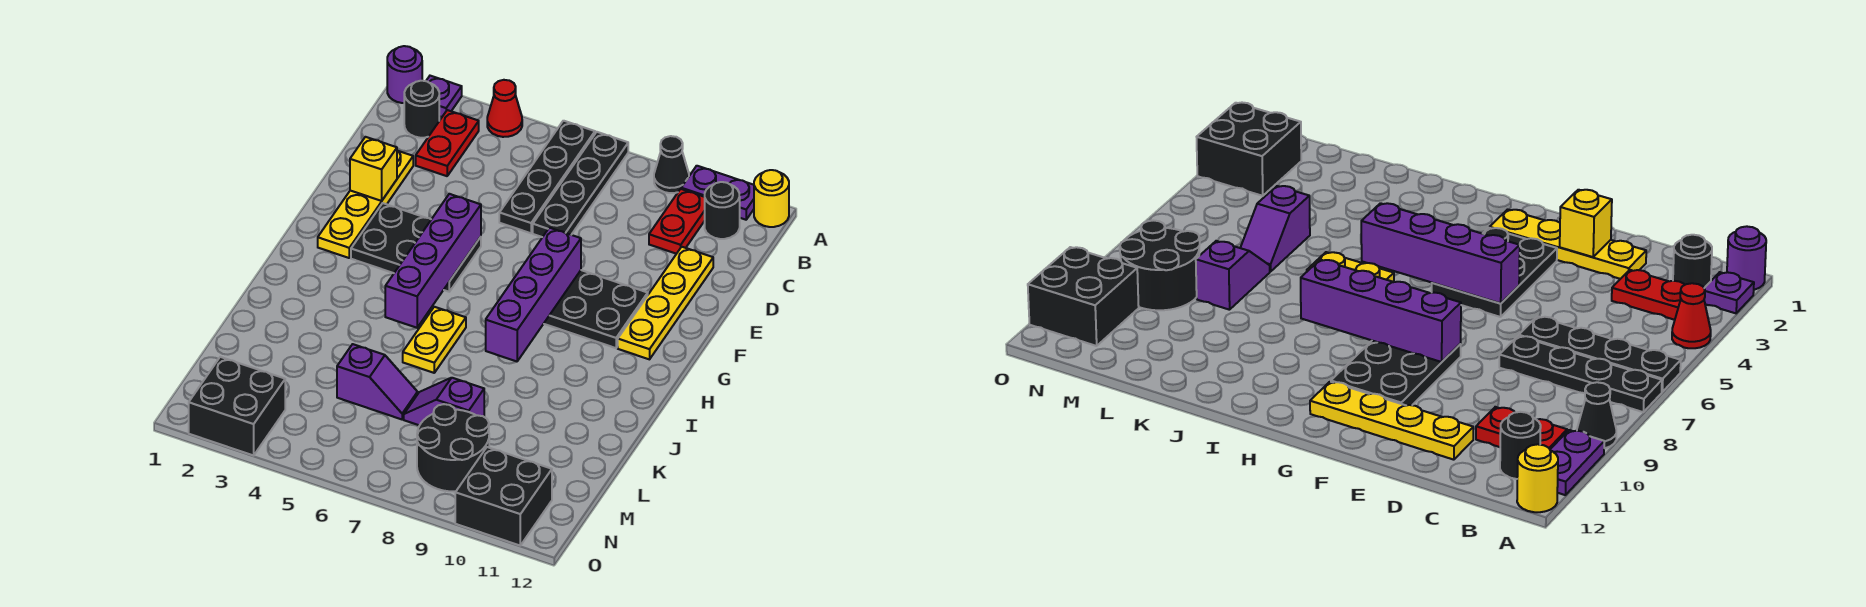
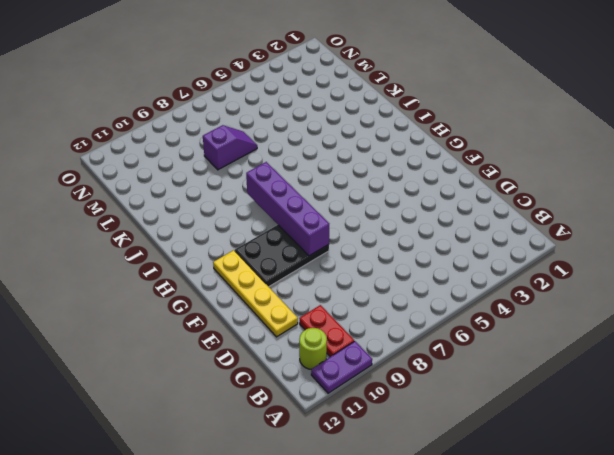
lime round brick B11 level 1 -> black round brick B11 level 1
none -> purple round brick A1 level 1
none -> purple plate A2 level 1
none -> red cone A4 level 1

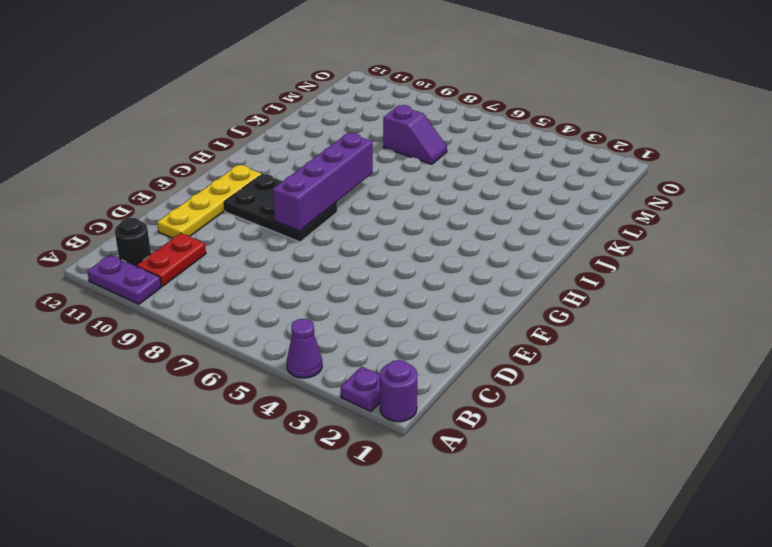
purple cone A4 level 1 -> red cone A4 level 1
none -> black plate A6:D6 level 1
none -> black plate A7:D7 level 1
none -> black cone A9 level 1

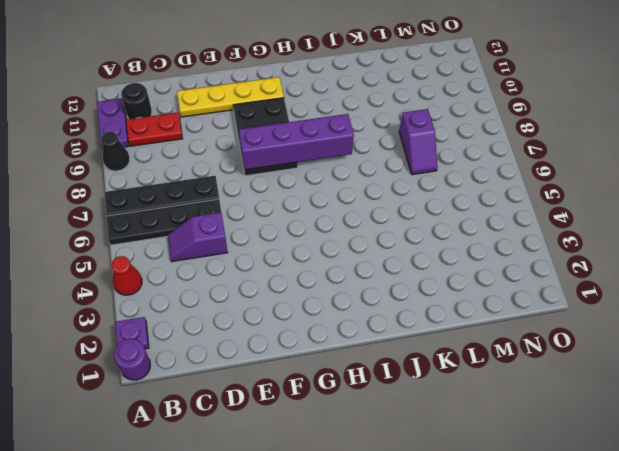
purple slope C5:D5 level 1 top D -> purple slope L5:L6 level 1 top 5
none -> yellow round brick A12 level 1
none -> black round brick B2 level 1
none -> red plate B3:C3 level 1

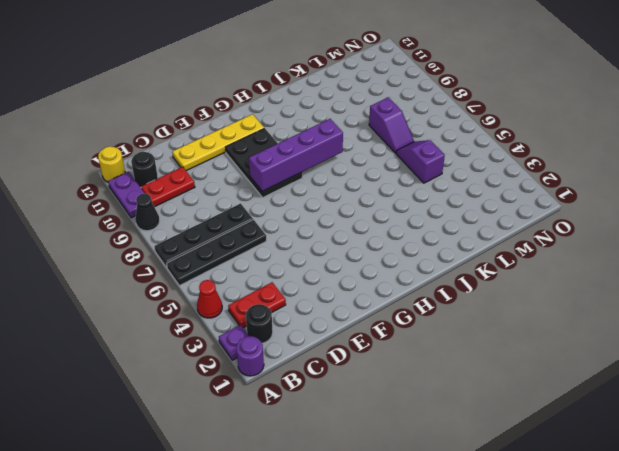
none -> yellow plate D2:G2 level 1
none -> black plate F3:G5 level 1
none -> yellow plate I6:J6 level 1

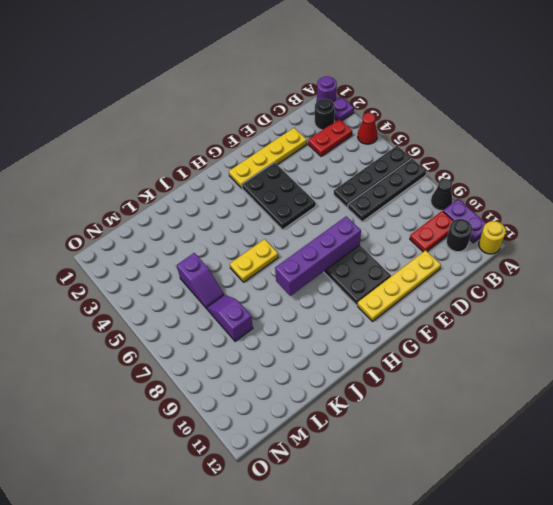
none -> black round brick M8:N9 level 1
none -> black brick N2:O3 level 1
none -> black brick N10:O11 level 1

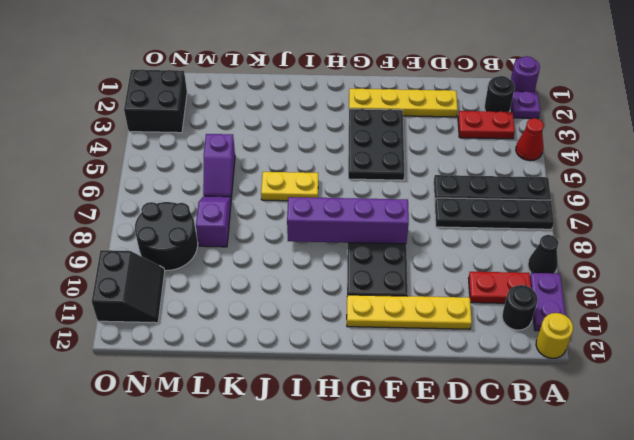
black slope N10:O11 level 1 top O -> black brick N10:O11 level 1
none -> yellow brick E2 level 2
none -> purple brick F5:I5 level 2

